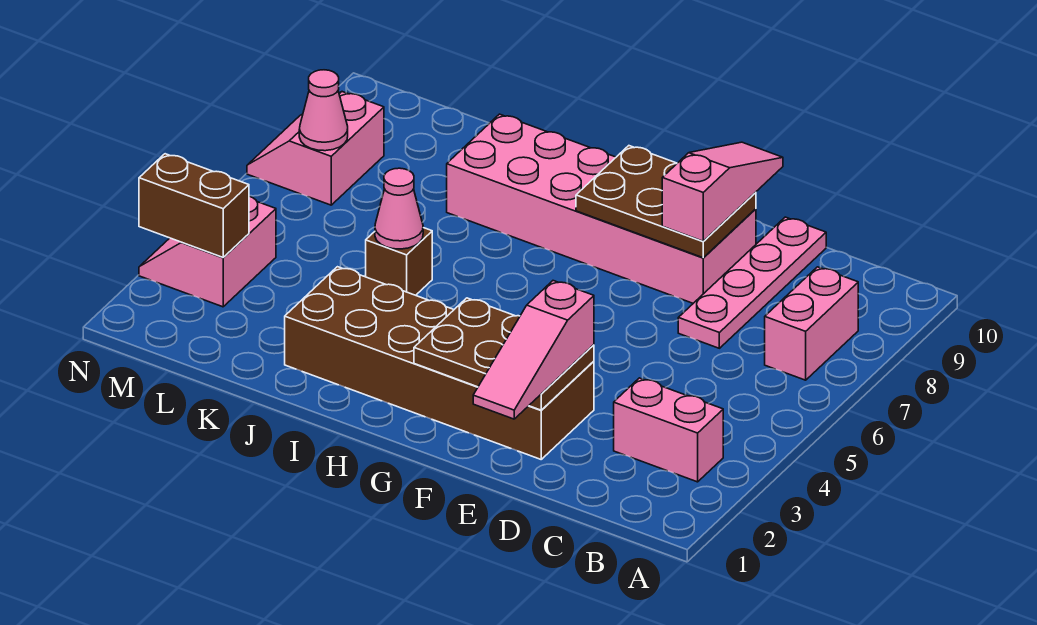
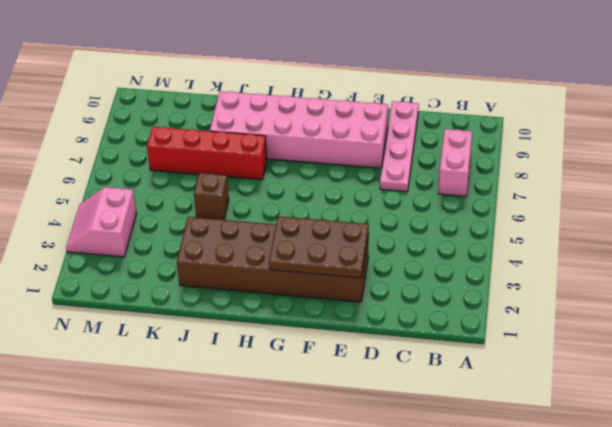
red brick I7:L7 level 1 -> none
none -> pink brick B3:C3 level 1
none -> pink slope M7:N8 level 1 top M
none -> brown plate E8:G9 level 2

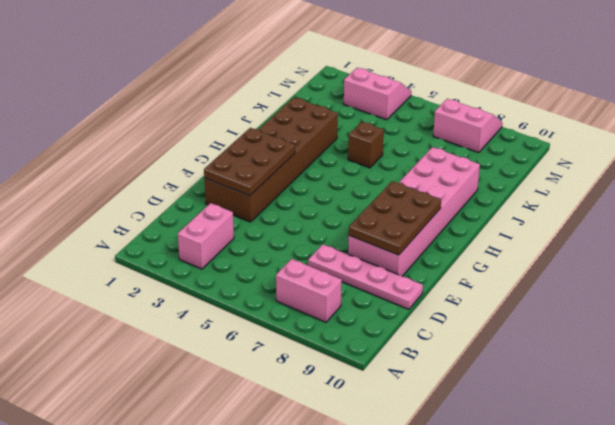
none -> pink cone J5 level 2
none -> brown brick M3:N3 level 2
none -> pink cone M7 level 2

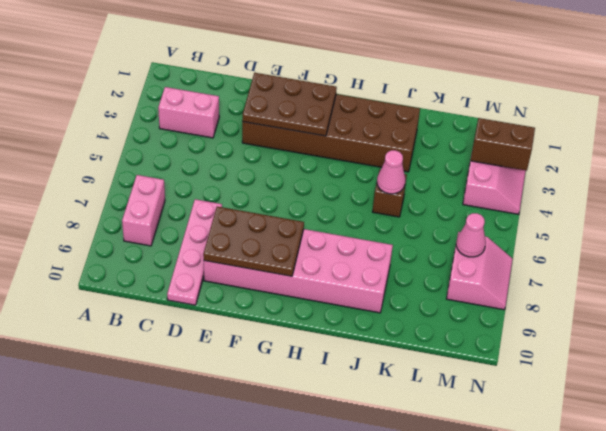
none -> pink slope E1:E3 level 3 top 3
none -> pink slope E8:E10 level 3 top 8

